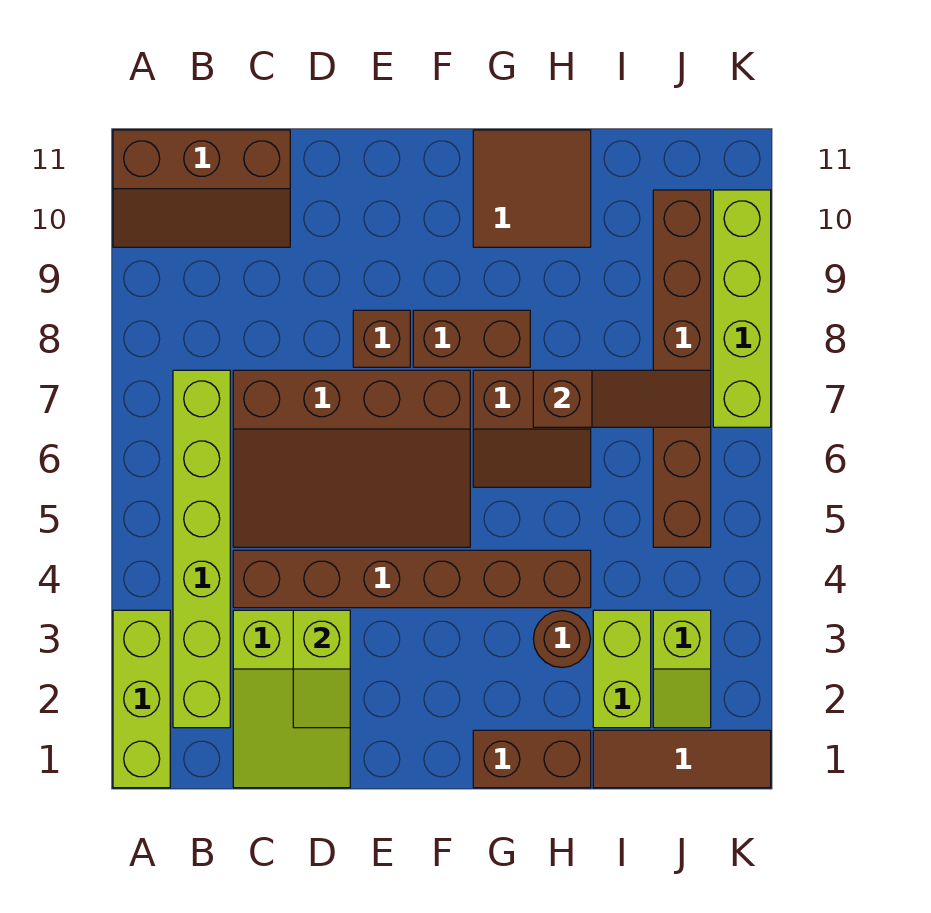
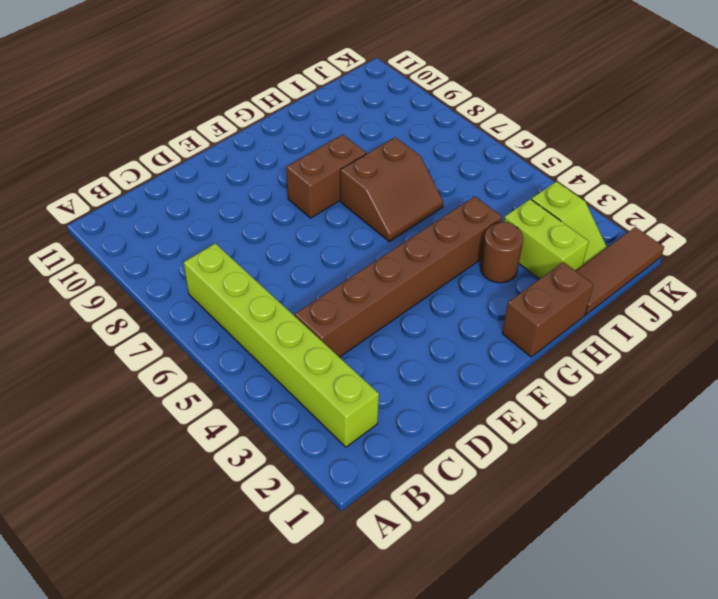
none -> lime brick A1:A3 level 1
none -> brown slope A10:C11 level 1 top 11
none -> lime slope C1:D3 level 1 top 3

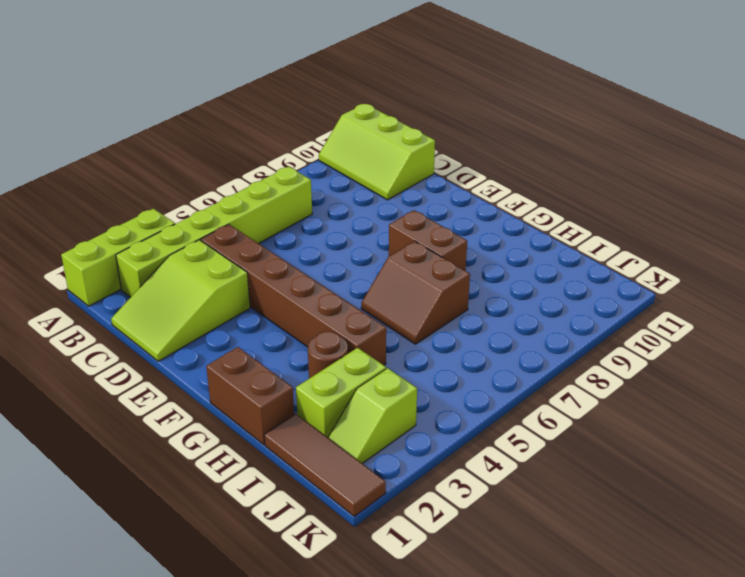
lime slope A10:C11 level 1 top 11 -> brown slope A10:C11 level 1 top 11
none -> brown slope C5:F7 level 1 top 7
none -> brown brick E8 level 1
none -> brown tile G10:H11 level 1

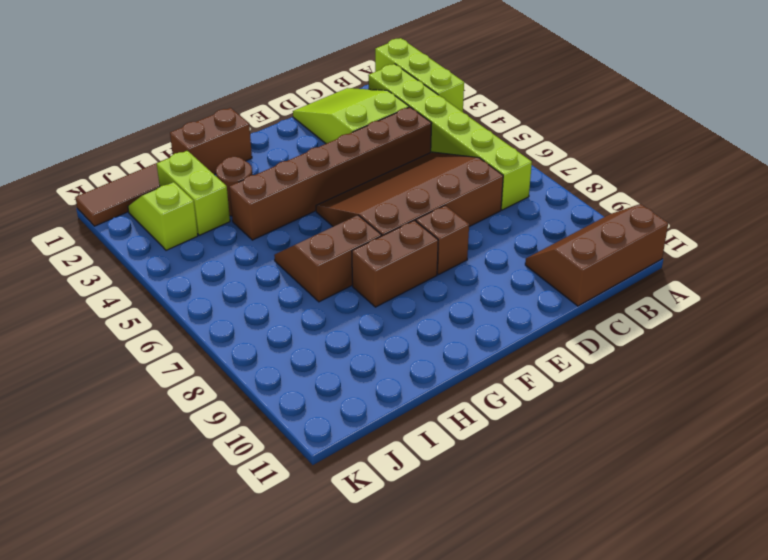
none -> brown tile G10:H11 level 1
none -> brown brick J5:J10 level 1
none -> lime brick K7:K10 level 1

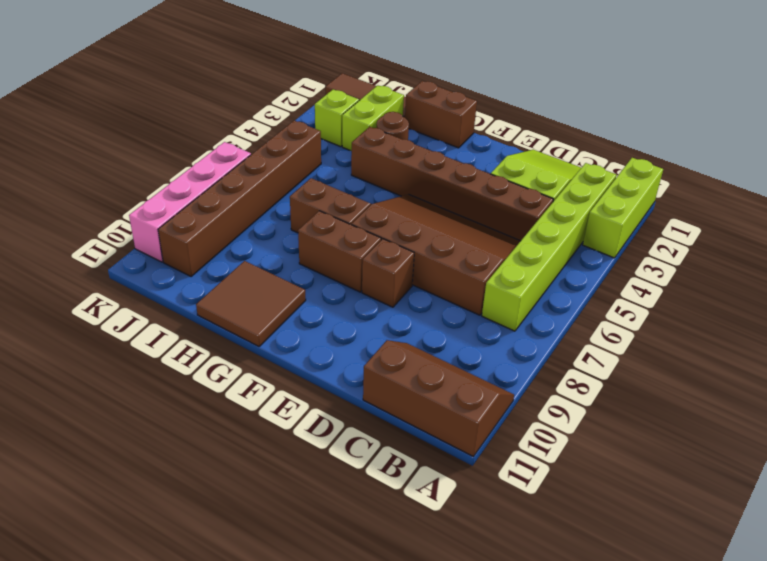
pink brick K7:K10 level 1 -> lime brick K7:K10 level 1
none -> lime slope D2:D3 level 2 top 3
none -> brown slope H7:J7 level 2 top H

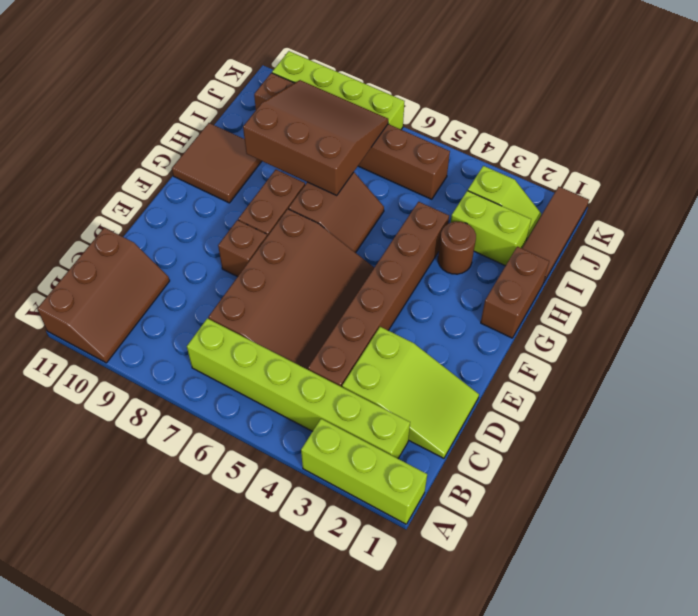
brown slope H7:J9 level 2 top H -> brown slope H7:J7 level 2 top H
none -> lime slope D2:D3 level 2 top 3

